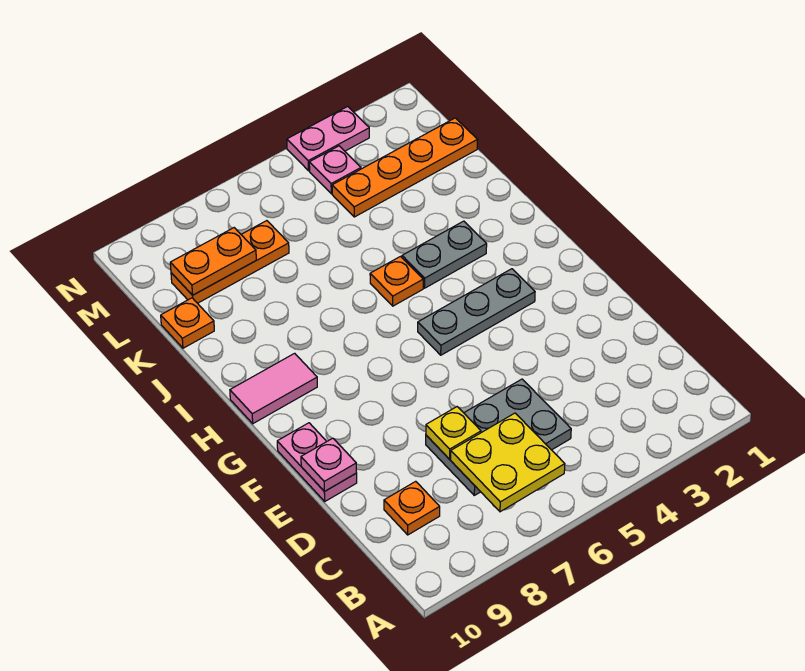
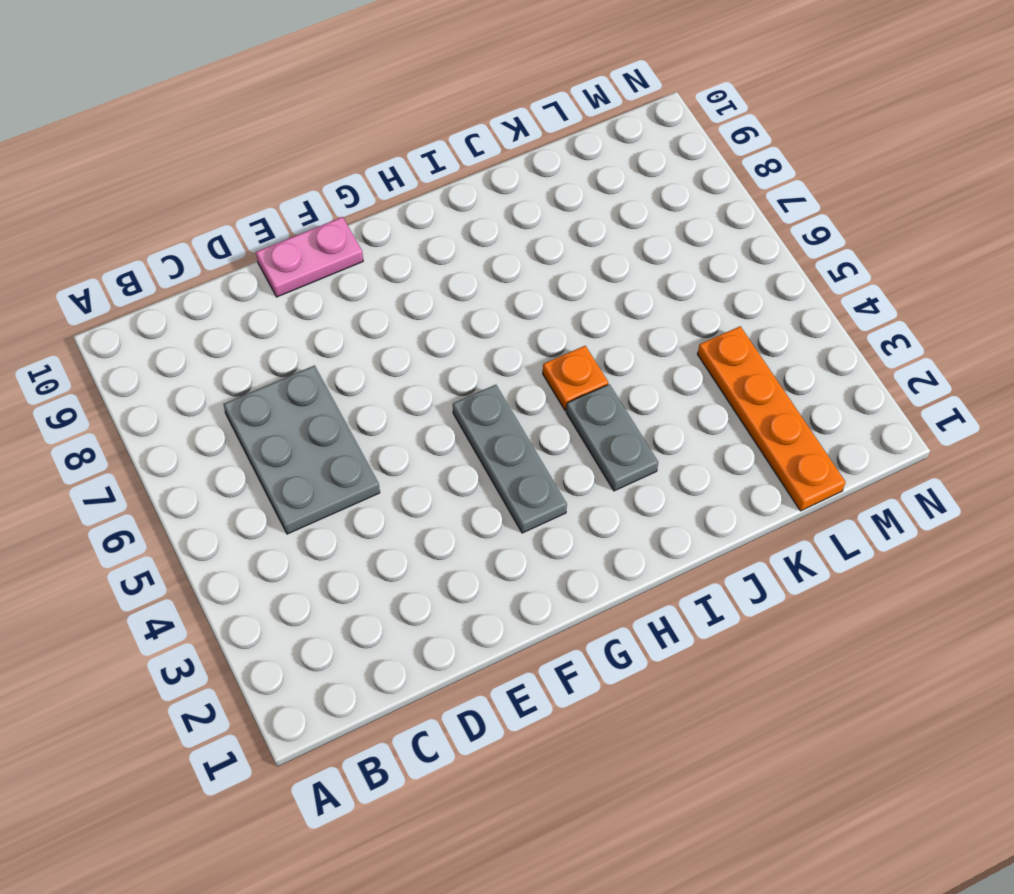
none -> orange plate C9 level 1
none -> pink tile H9:H10 level 1
none -> orange plate K10 level 1

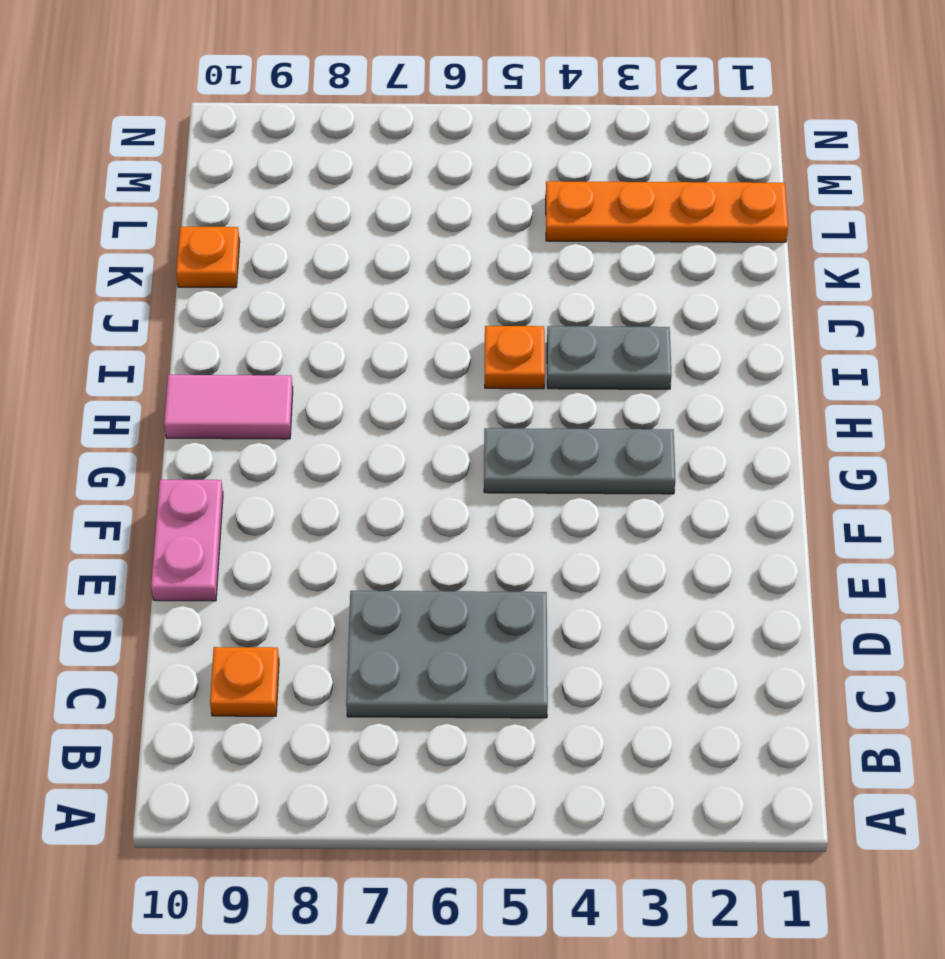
none -> orange plate L7:L9 level 1
none -> pink plate M4 level 1
none -> pink plate N3:N4 level 1

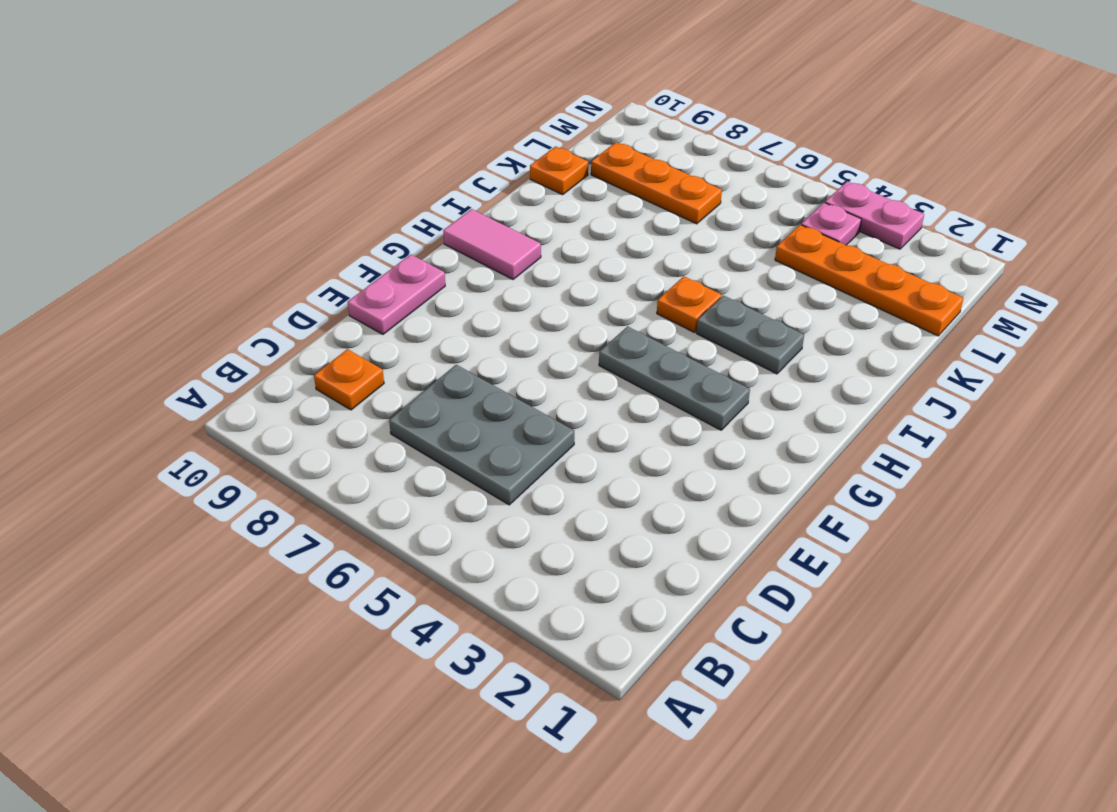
none -> yellow plate B6:C7 level 2
none -> yellow plate D7 level 2
none -> pink plate E10 level 2

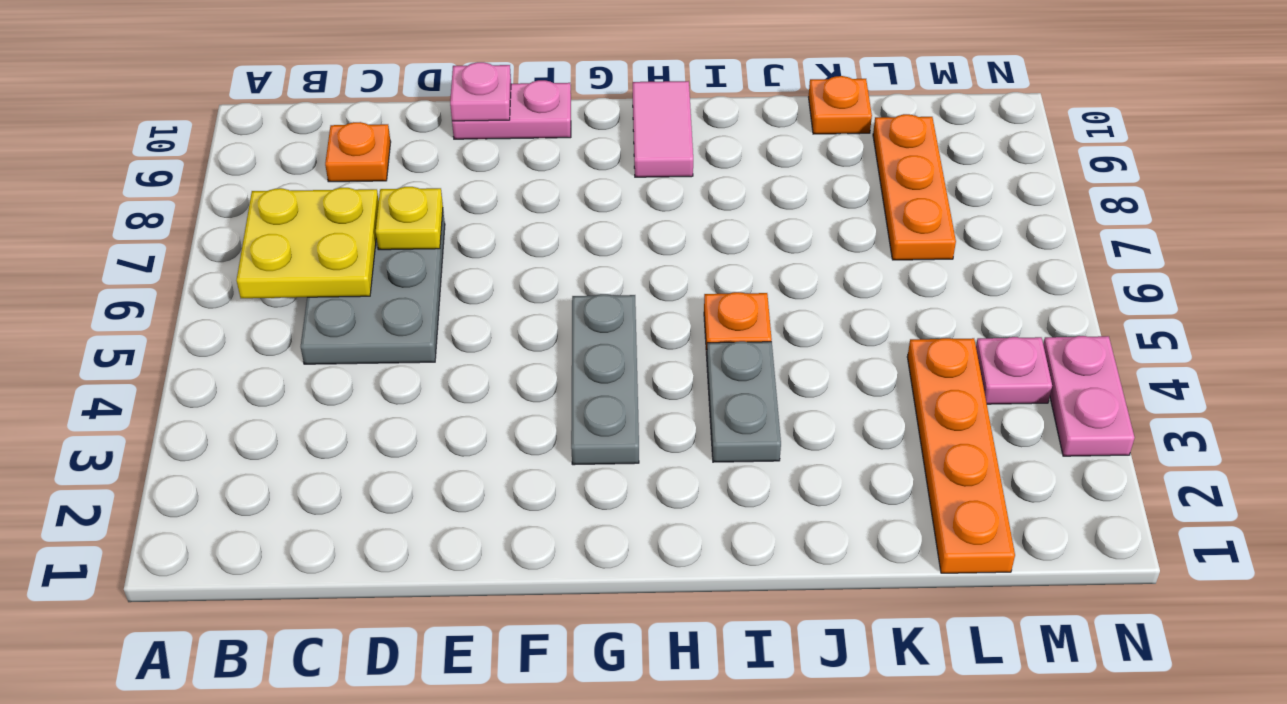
none -> orange plate L8:L9 level 2

